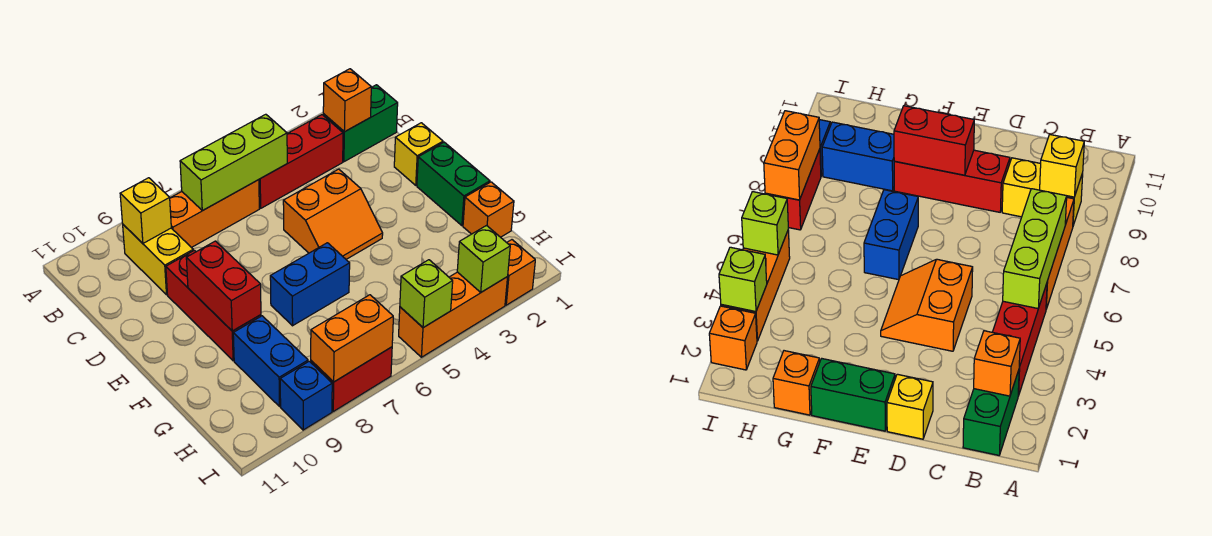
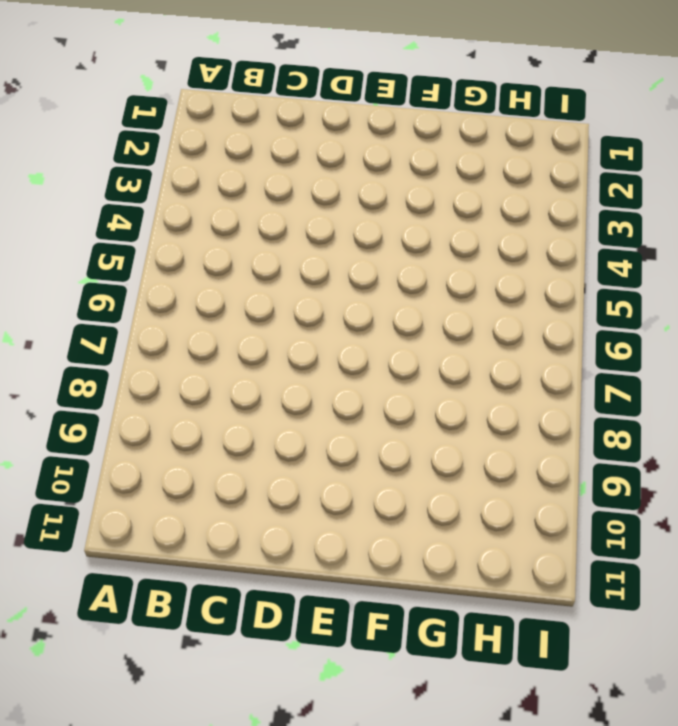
none -> green brick B1:B2 level 1
none -> red brick B3:B5 level 1
none -> orange brick B6:B8 level 1

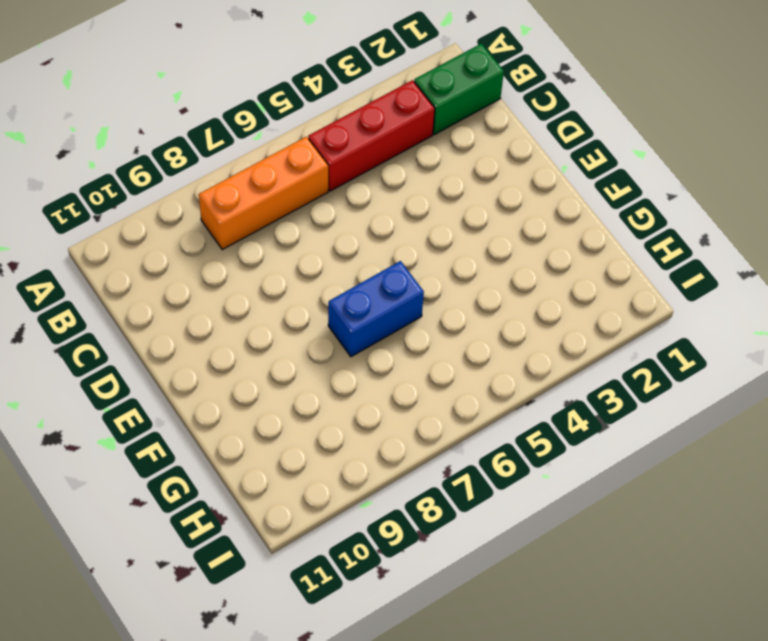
none -> yellow brick B9:C9 level 1
none -> yellow brick D1 level 1
none -> orange slope D4:E5 level 1 top D

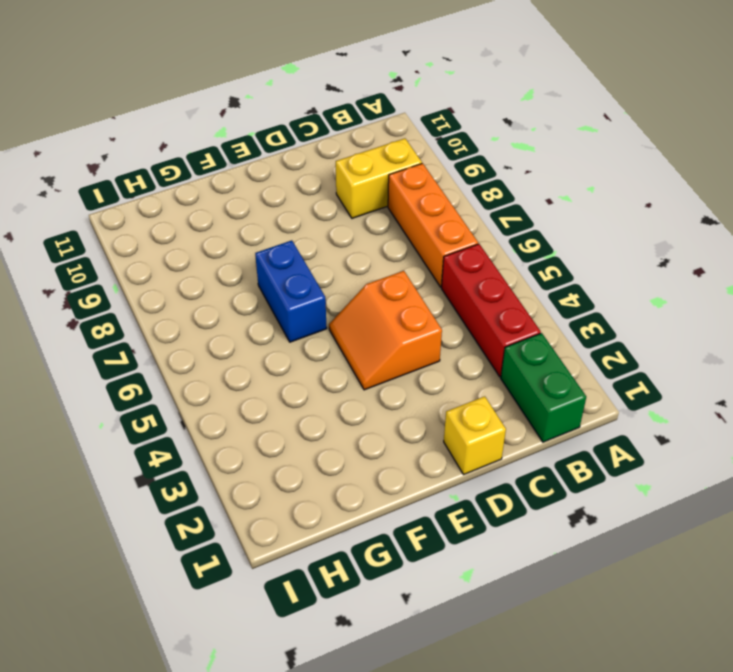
none -> red brick D9:F9 level 1
none -> green brick E1:F1 level 1
none -> orange brick G1 level 1

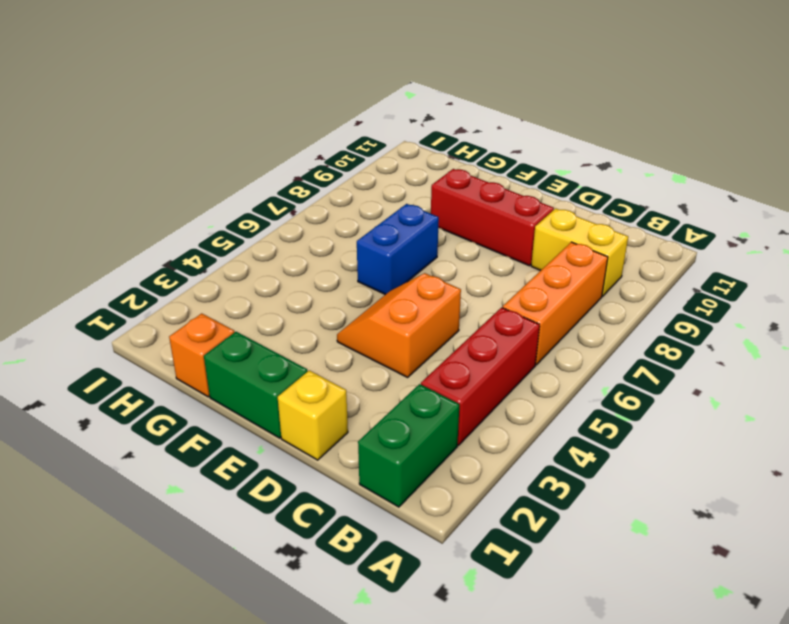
none -> blue brick G9:H9 level 1
none -> orange brick I2 level 1
none -> orange brick I3:I5 level 1

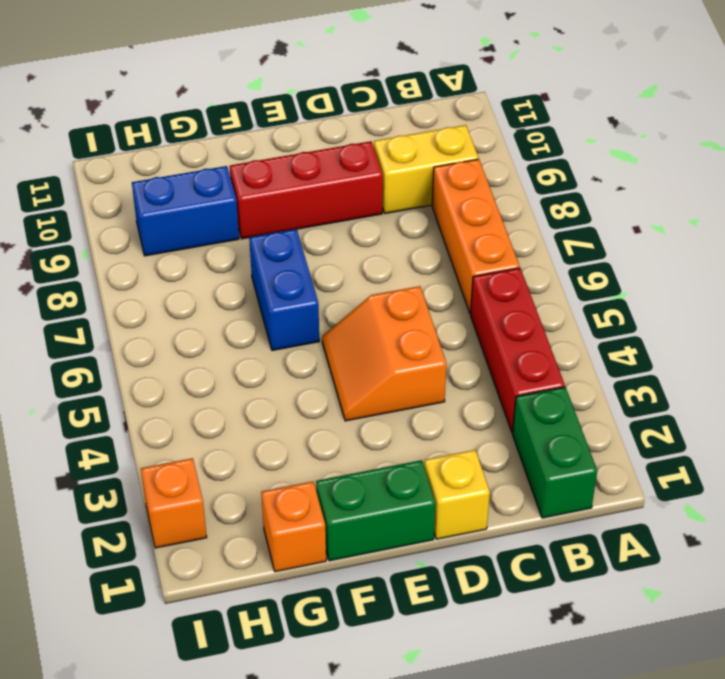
none -> orange brick I3:I5 level 1
none -> red brick I7:I8 level 1
none -> blue brick I9 level 1

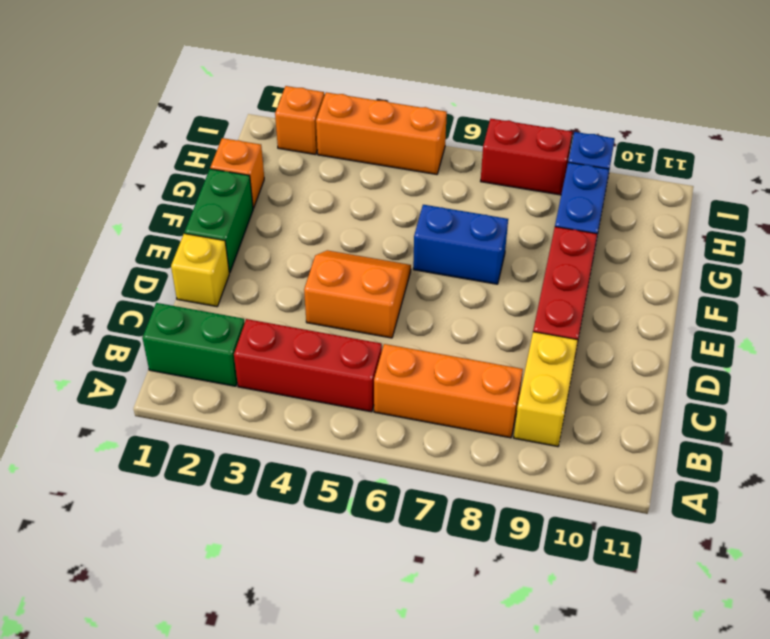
none -> orange brick B2 level 2
none -> lime brick B5:B7 level 2
none -> yellow brick B9 level 2

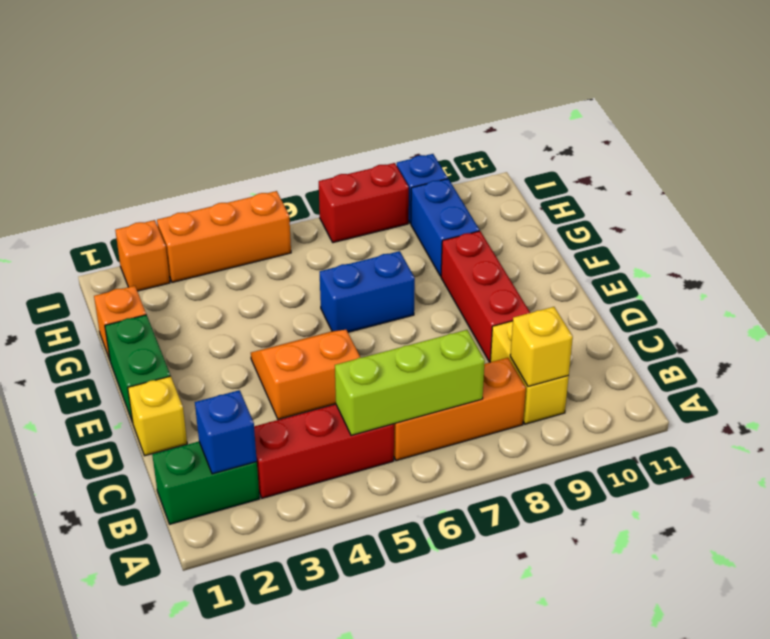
blue brick B2 level 2 -> orange brick B2 level 2
none -> red brick E9:F9 level 2
none -> lime brick I3 level 2
none -> lime brick I5 level 2

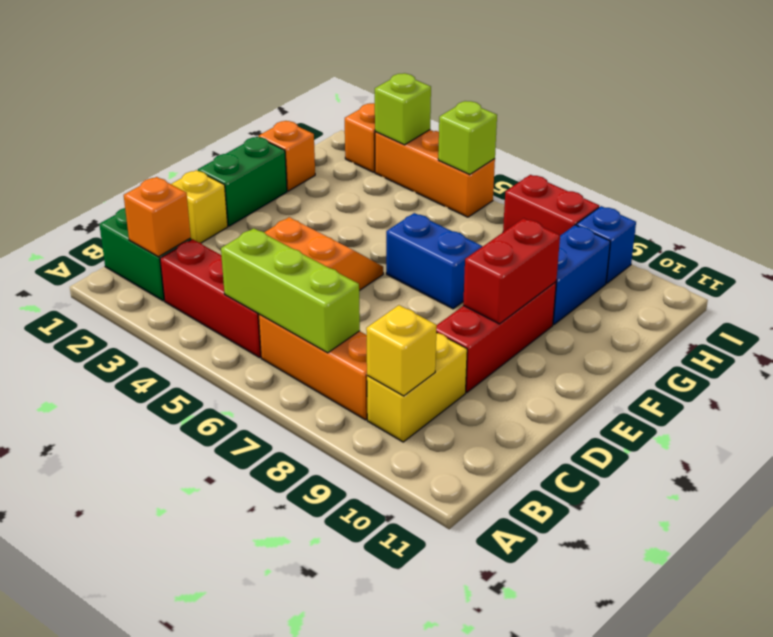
none -> orange brick I7:I8 level 2

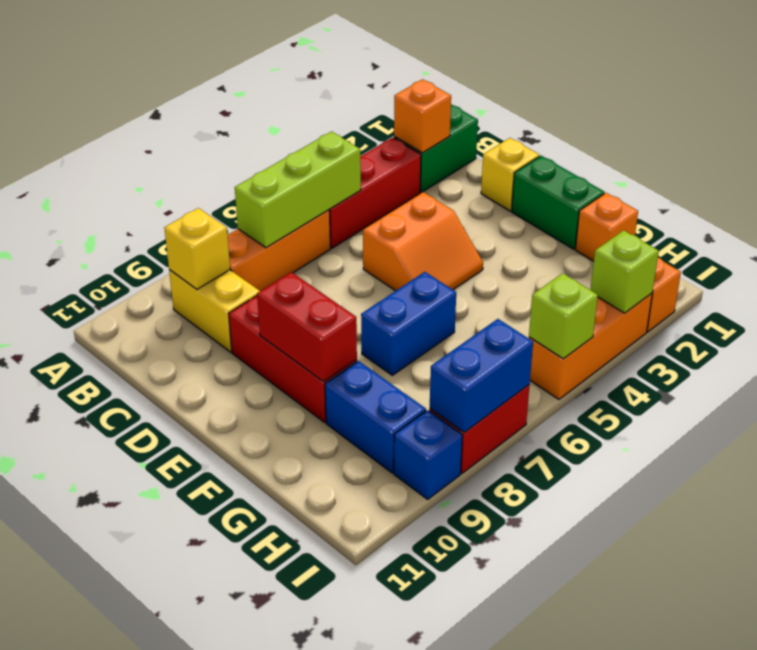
blue brick I7:I8 level 2 -> orange brick I7:I8 level 2

